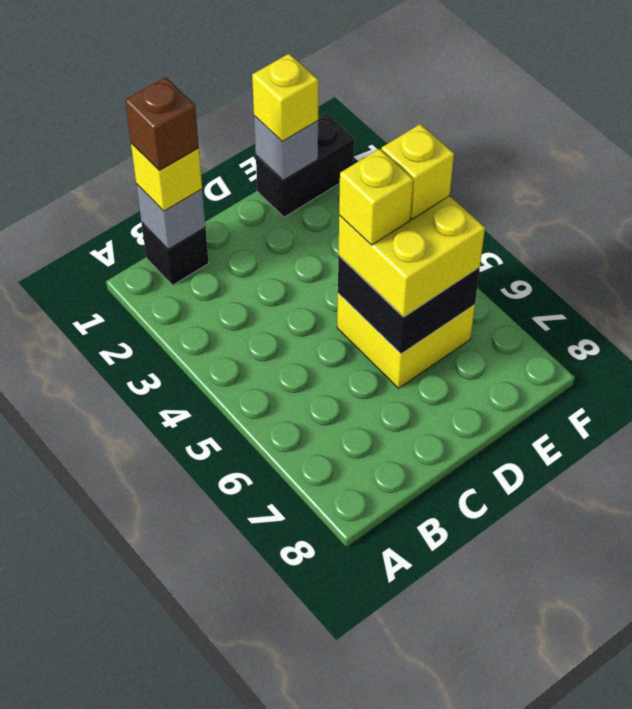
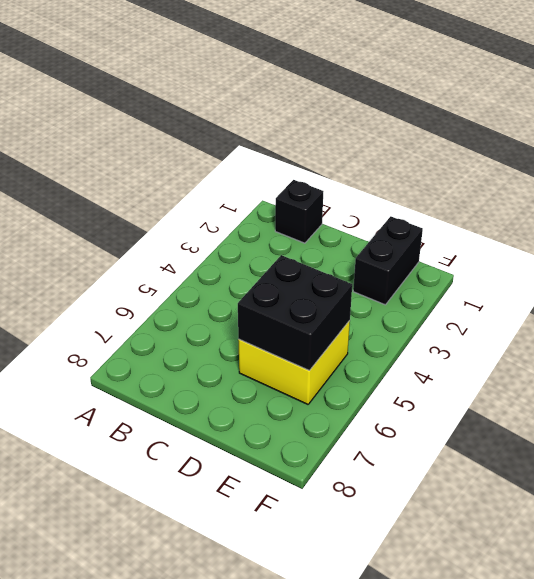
black brick E1:E2 level 1 -> black brick E1:F1 level 1
none -> grey brick B1 level 2
none -> grey brick E1 level 2
none -> yellow brick B1 level 3

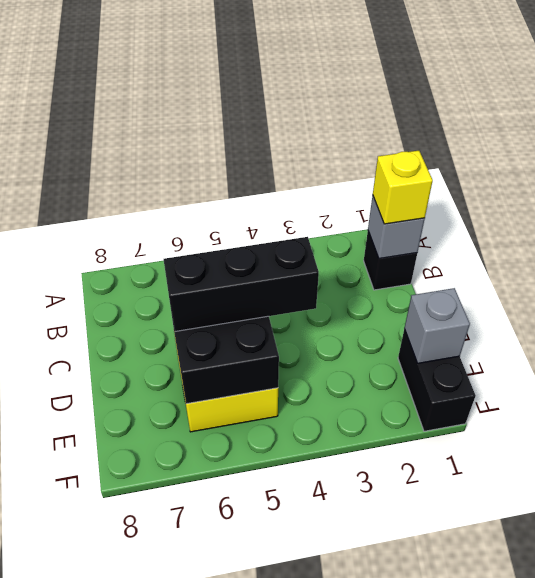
black brick D4:D6 level 3 -> yellow brick D5:E6 level 3
none -> yellow brick E1 level 3
none -> brown brick B1 level 4
none -> yellow brick D5 level 4

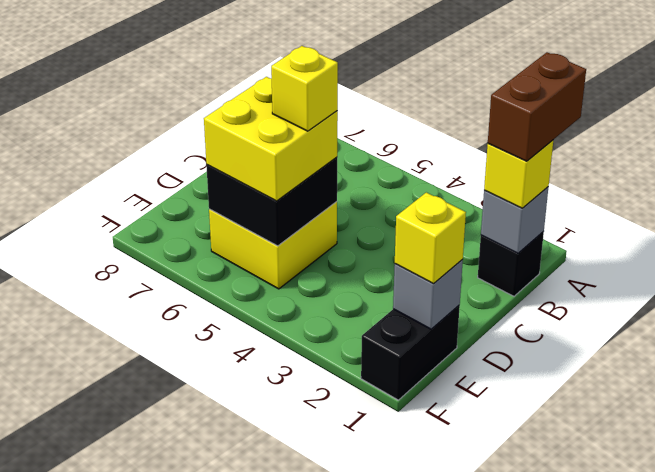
brown brick A1:B1 level 4 -> brown brick B1 level 4
none -> yellow brick E5 level 4

